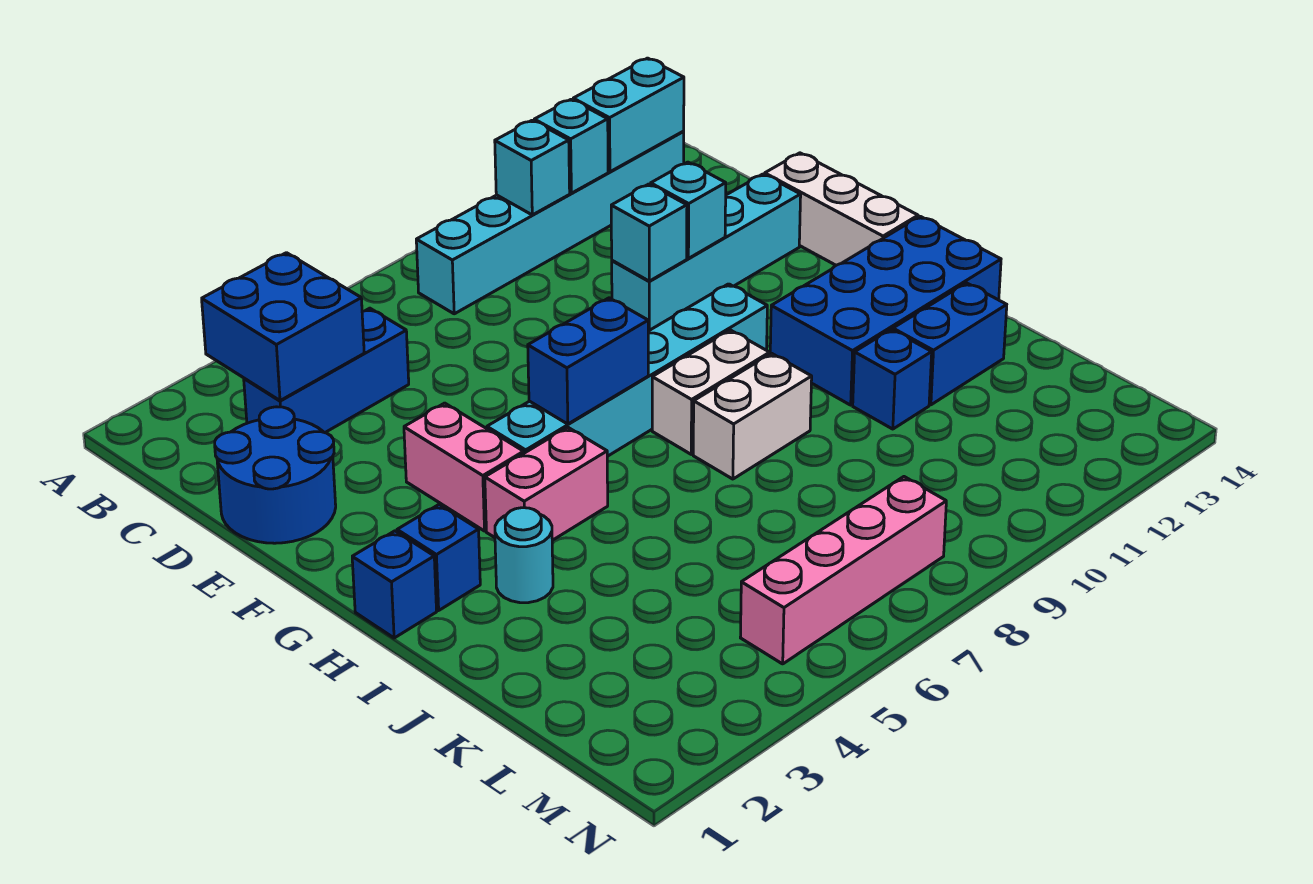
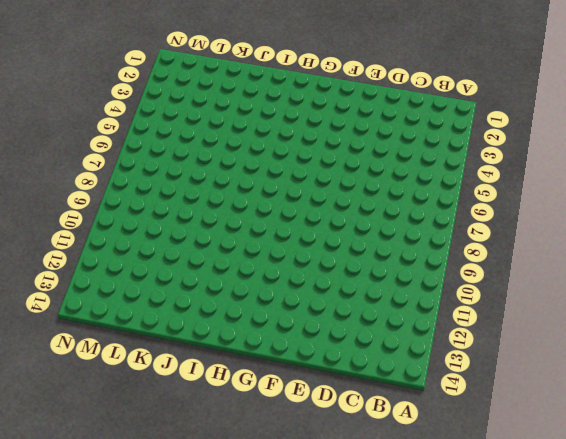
none -> cyan brick B8:B13 level 1
none -> blue brick C3:C5 level 1
none -> blue round brick D1:E2 level 1

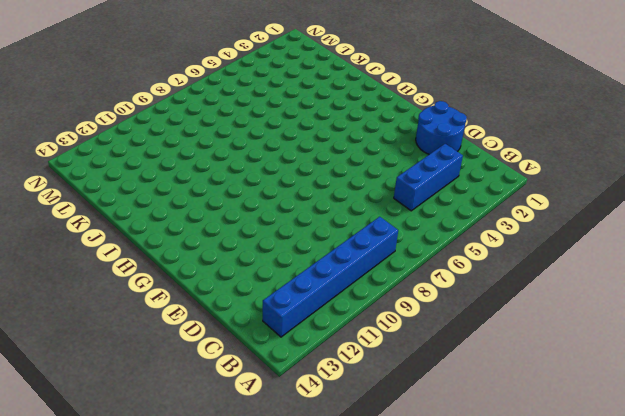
blue brick B8:B13 level 1 -> cyan brick B8:B13 level 1
none -> cyan brick E10:E13 level 1
none -> white brick E14:G14 level 1
none -> pink brick F4:G4 level 1

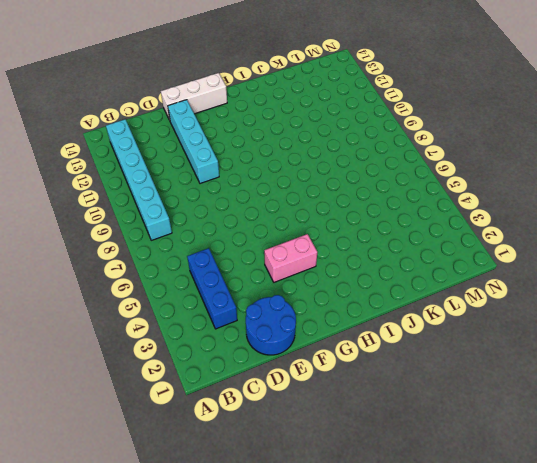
none -> cyan brick G5:G10 level 1
none -> blue brick H1 level 1
none -> blue brick H2 level 1

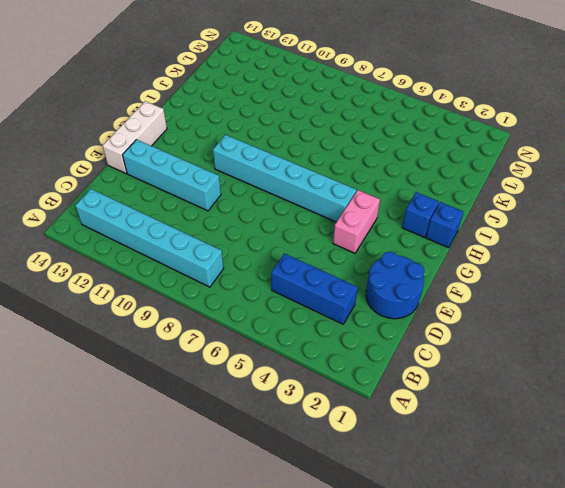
none -> pink brick H4:H5 level 1
none -> white brick H8:H9 level 1
none -> blue brick H11:I14 level 1

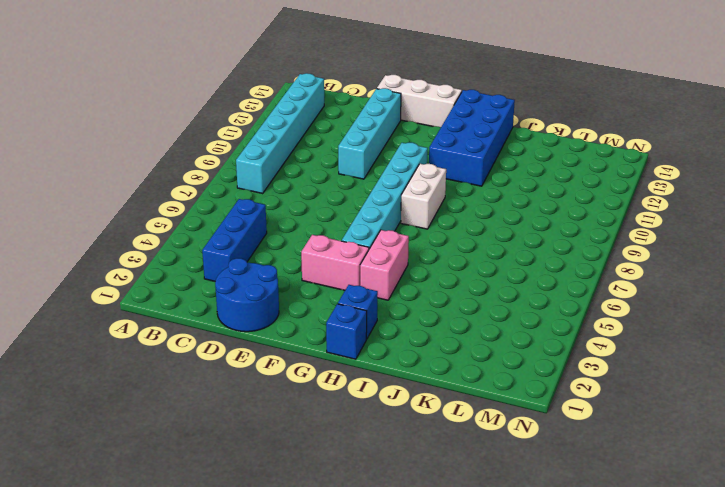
none -> cyan round brick I3 level 1
none -> white brick I8:I9 level 1
none -> blue brick J11 level 1

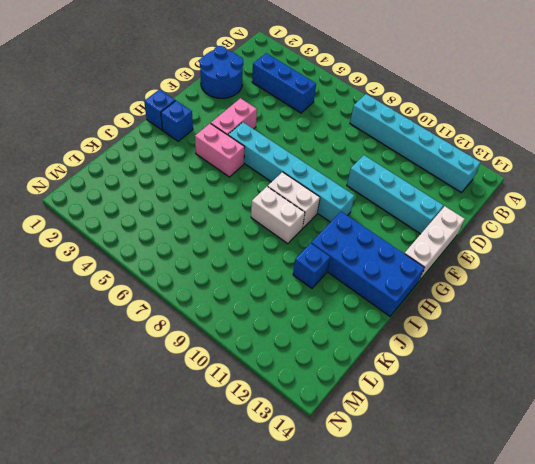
none -> cyan round brick I3 level 1
none -> blue brick J12:J13 level 1
none -> pink brick M5:M8 level 1

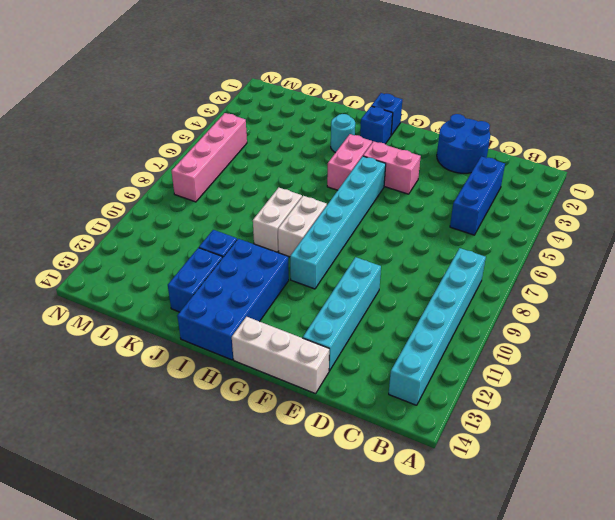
none -> blue brick B3:C4 level 2
none -> cyan brick B10 level 2
none -> cyan brick B11 level 2

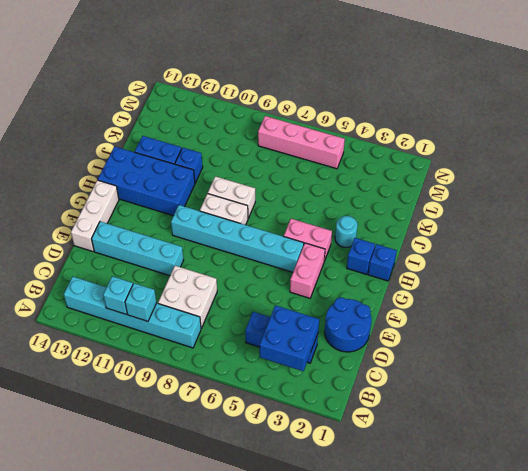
white brick C8:D9 level 1 -> none
none -> cyan brick B12:B13 level 2
none -> cyan brick E10 level 2
none -> cyan brick E11 level 2

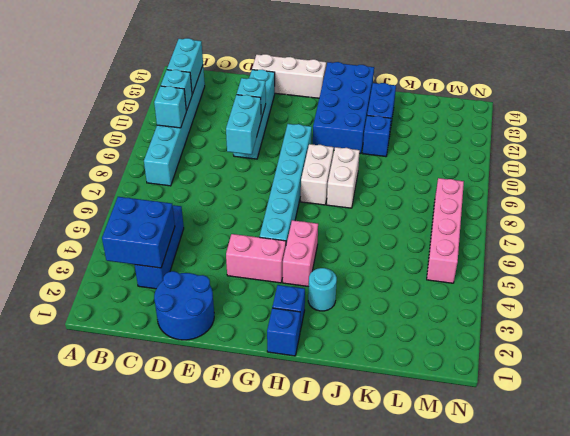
cyan brick E9:E10 level 2 -> cyan brick E10 level 2
none -> blue brick G6:G7 level 2

